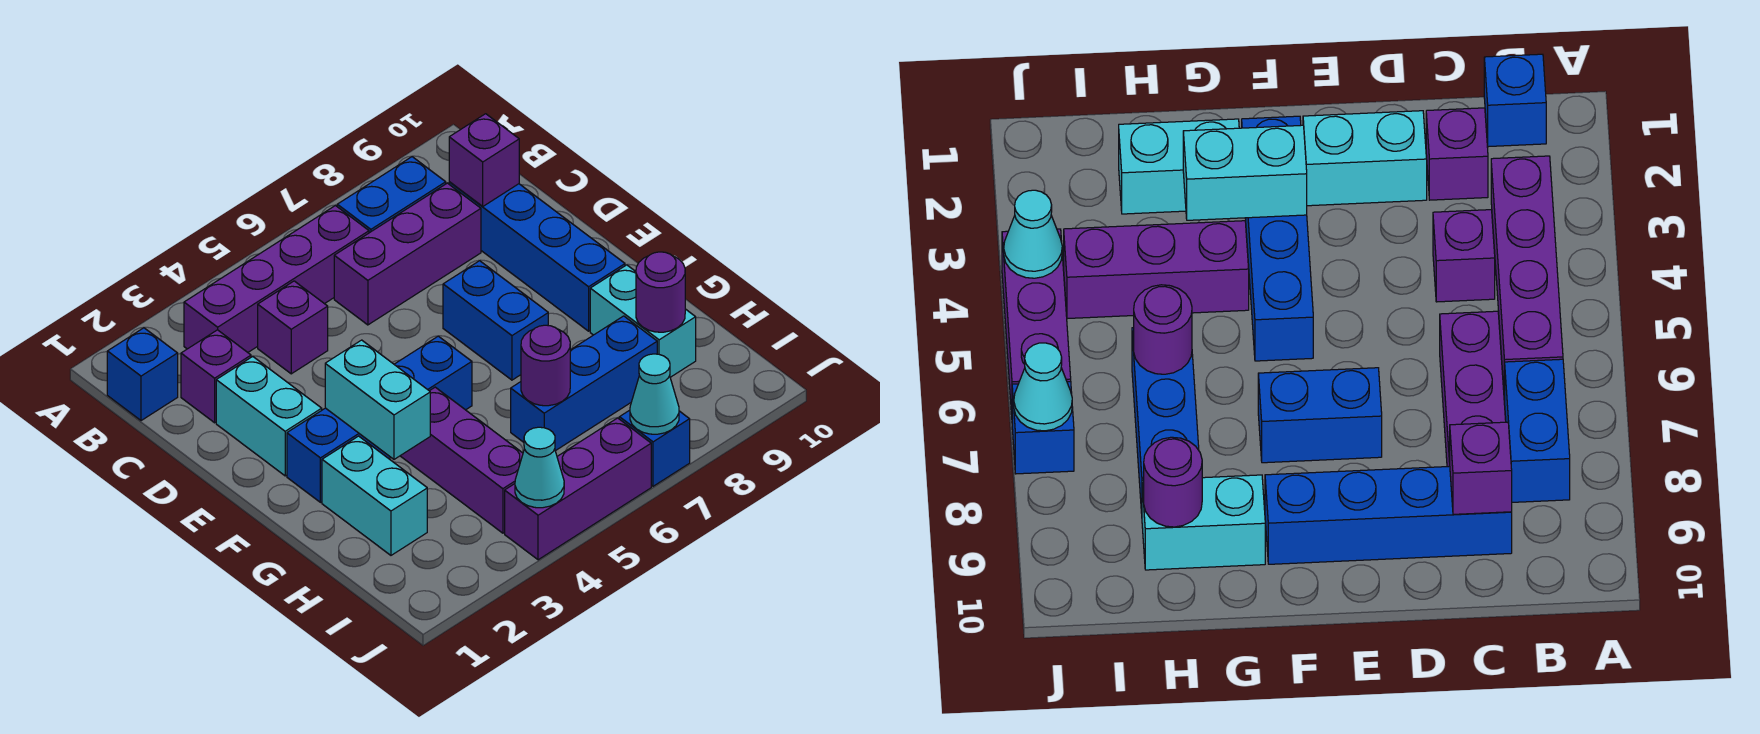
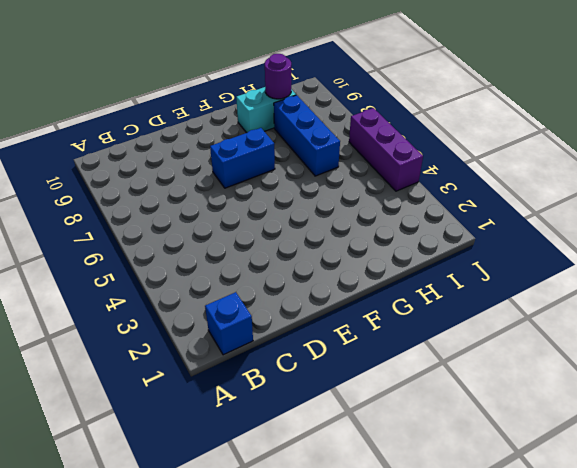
none -> purple brick B3:B6 level 1
none -> blue brick B7:B8 level 1
none -> purple brick C2 level 1

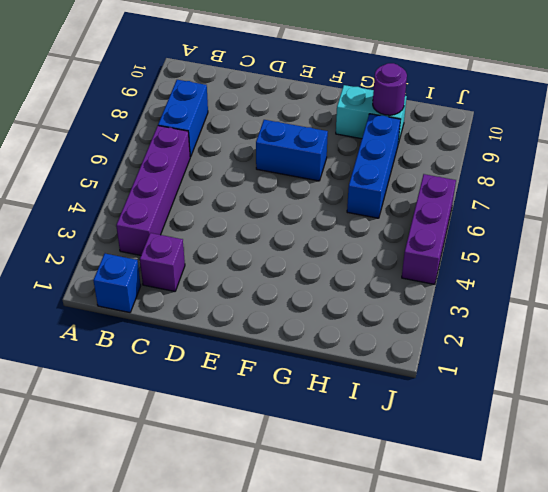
none -> purple brick C4 level 1
none -> purple brick C6:C8 level 1
none -> blue brick C9:F9 level 1

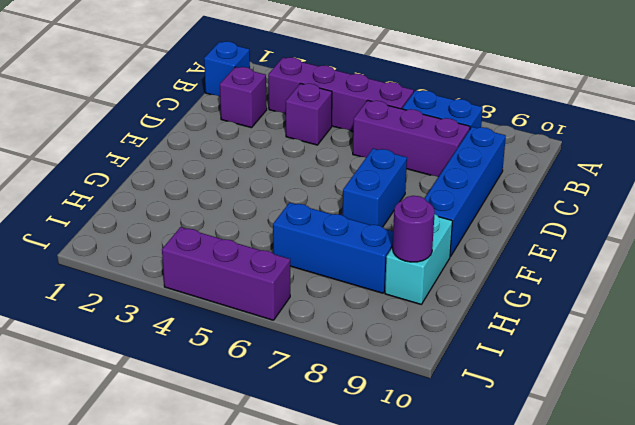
none -> cyan brick D2:E2 level 1
none -> blue brick F2:F5 level 1
none -> cyan brick G2:H2 level 1

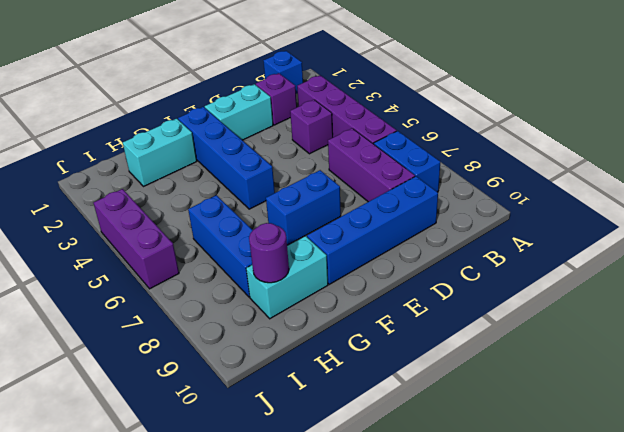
none -> purple brick G4:I4 level 1
none -> blue brick J7 level 1
none -> purple brick C9 level 2

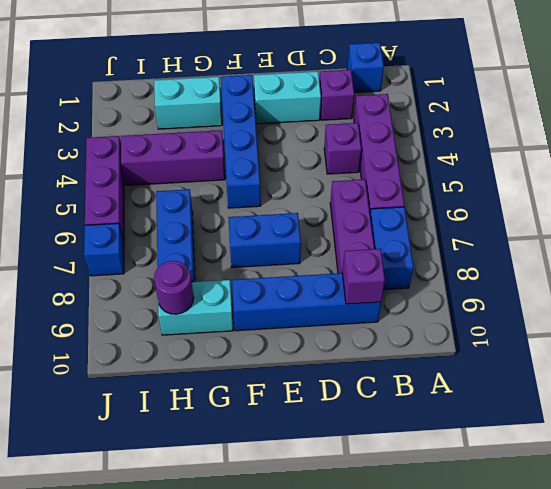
none -> cyan brick F3:G3 level 2
none -> purple round brick H6 level 2
none -> cyan cone J4 level 2

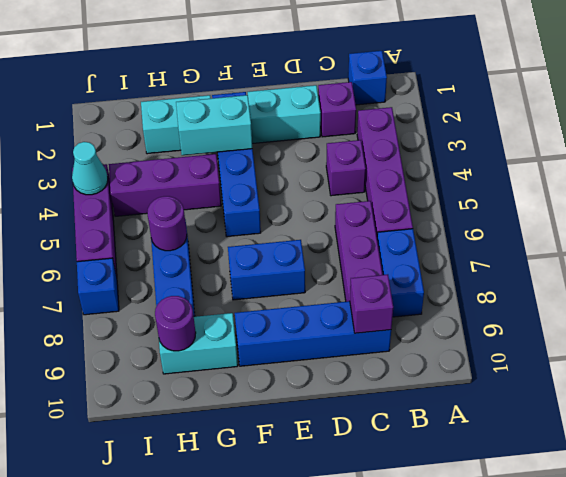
none -> cyan cone J7 level 2

